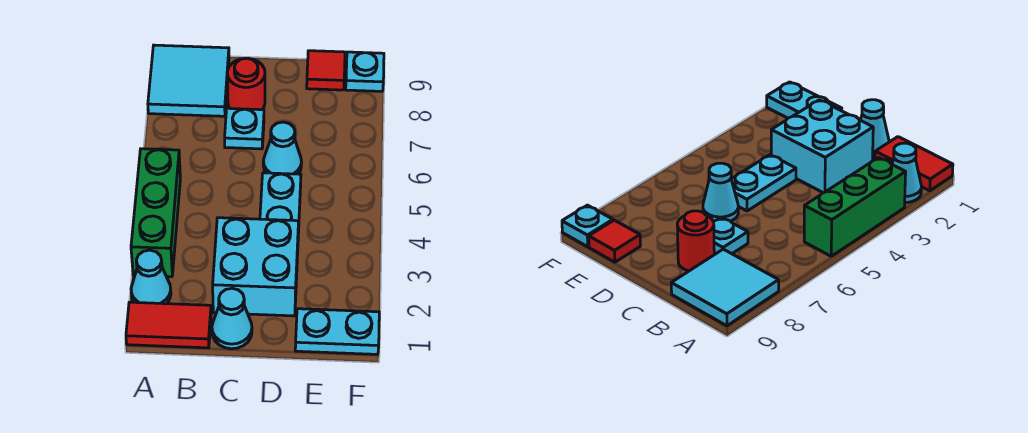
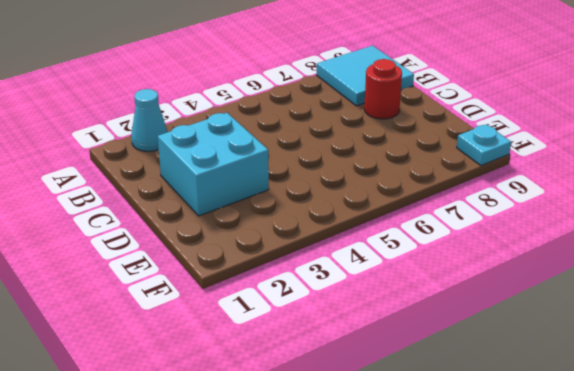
none -> red tile A1:B1 level 1
none -> green brick A3:A5 level 1
none -> cyan cone C1 level 1

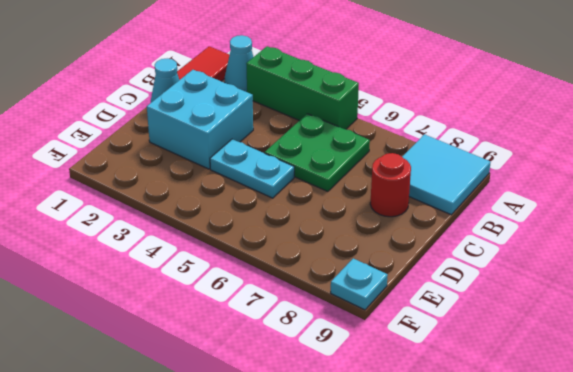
green plate B5:C6 level 1 -> none
none -> cyan plate C7 level 1
none -> cyan cone D6 level 1
none -> cyan plate E1:F1 level 1

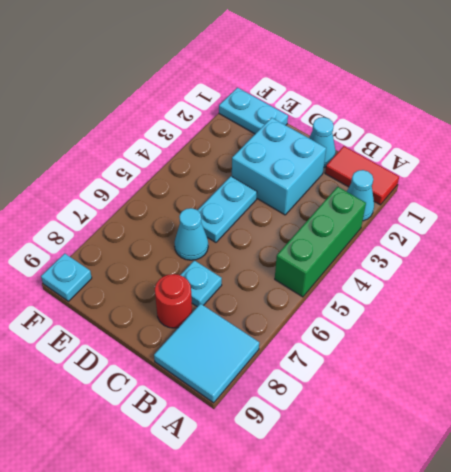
none -> red tile E9 level 1

